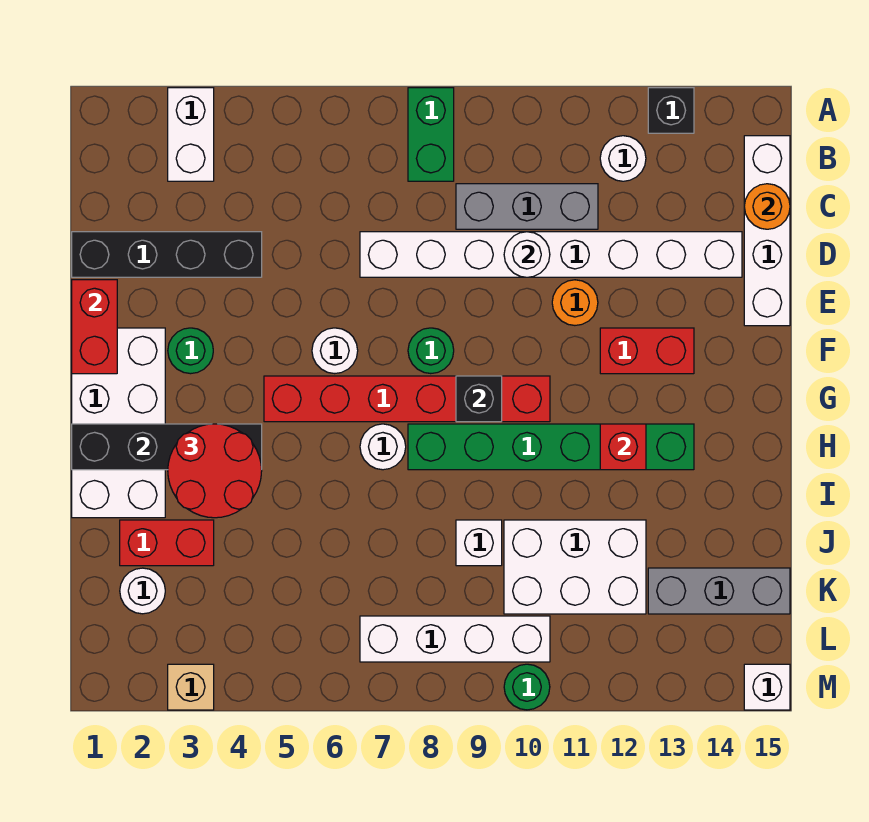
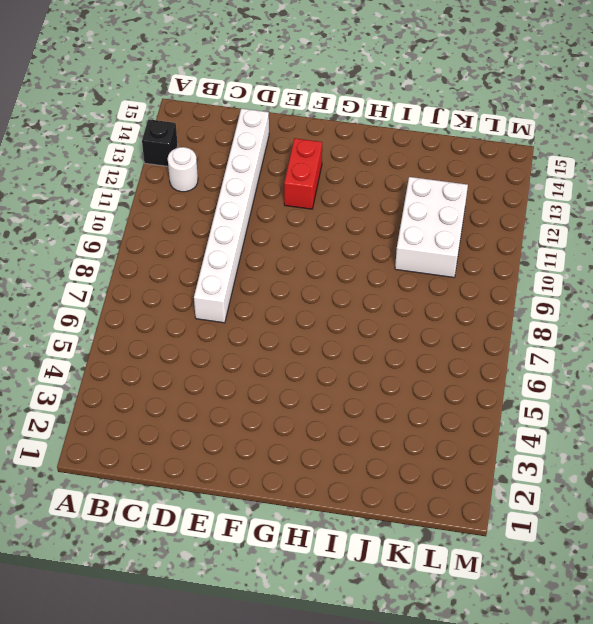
none -> white brick A3:B3 level 1
none -> green brick A8:B8 level 1
none -> white brick B15:E15 level 1
none -> grey brick C9:C11 level 1

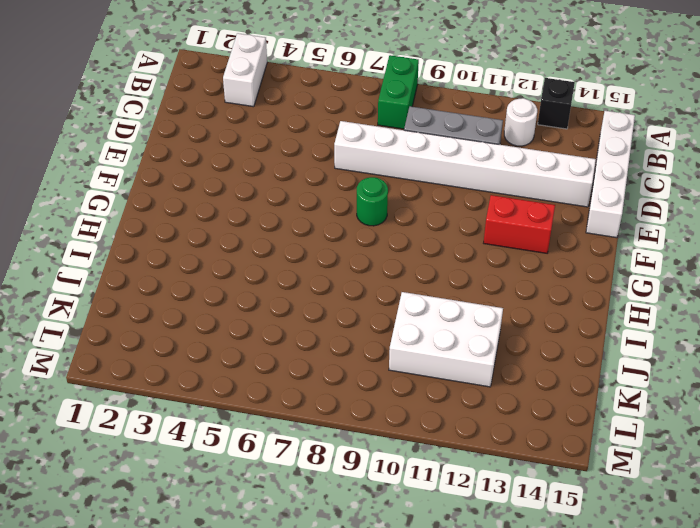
none -> black brick D1:D4 level 1
none -> orange round brick E11 level 1
none -> white brick F1:I2 level 1
none -> green round brick F3 level 1

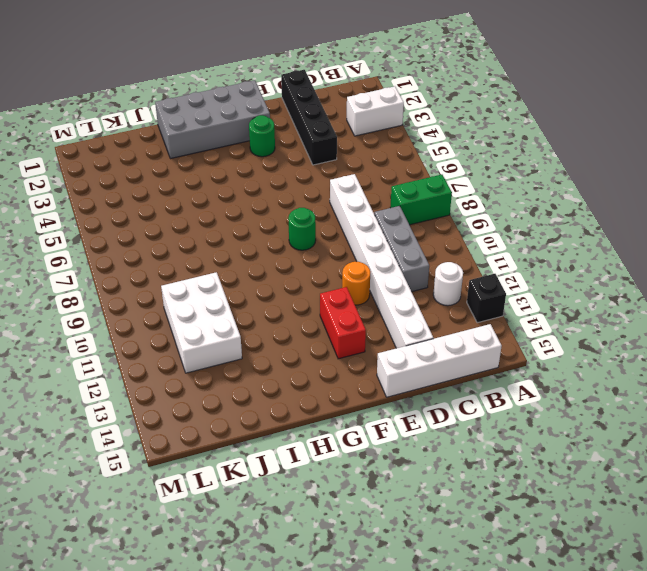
grey brick F1:I2 level 1 -> white brick F1:I2 level 1
none -> white round brick F6 level 1
none -> red brick G5:G10 level 1
none -> white round brick H7 level 1
none -> green brick H8:H13 level 1

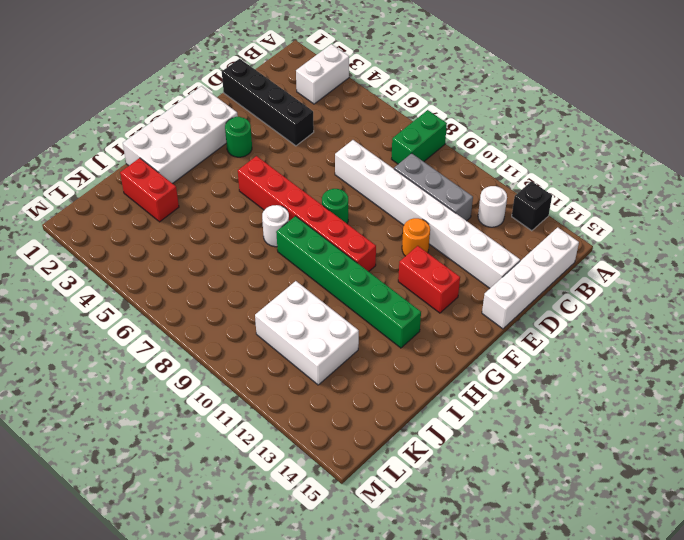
none -> white round brick F6 level 1
none -> white brick J9 level 1
none -> white round brick K2 level 1
none -> grey brick K13:K15 level 1

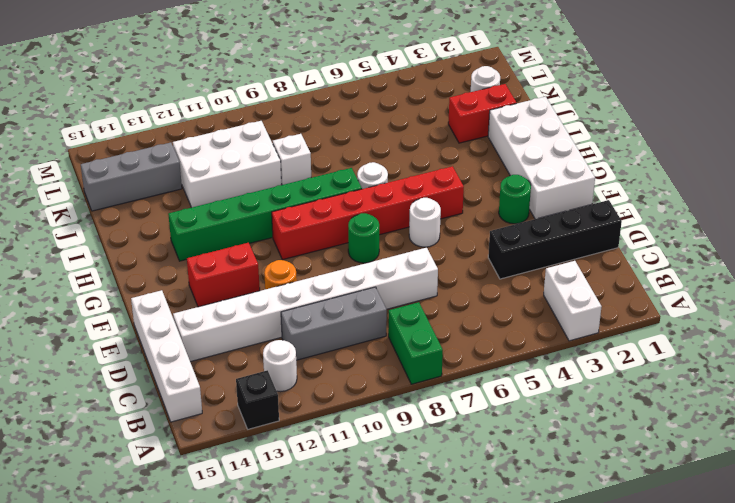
none -> white brick L7:L10 level 1
none -> tan brick M3 level 1
none -> green round brick M10 level 1
none -> white brick M15 level 1

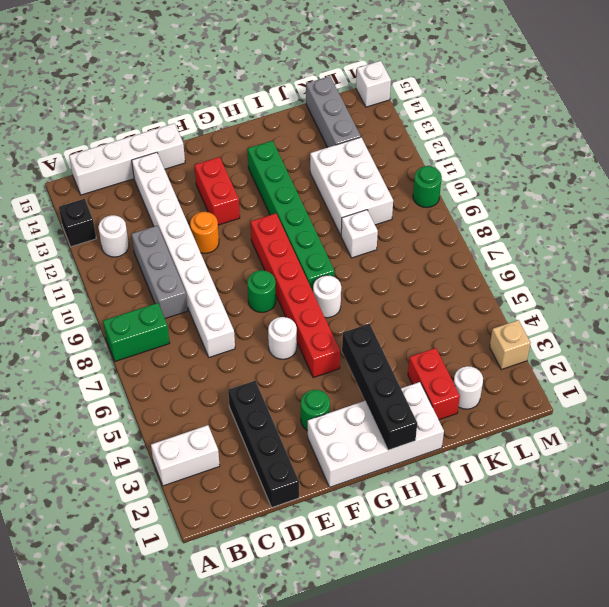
none -> white brick L7:L10 level 1
none -> orange round brick C15 level 2
none -> white round brick D10 level 2
none -> red brick E1:F1 level 2

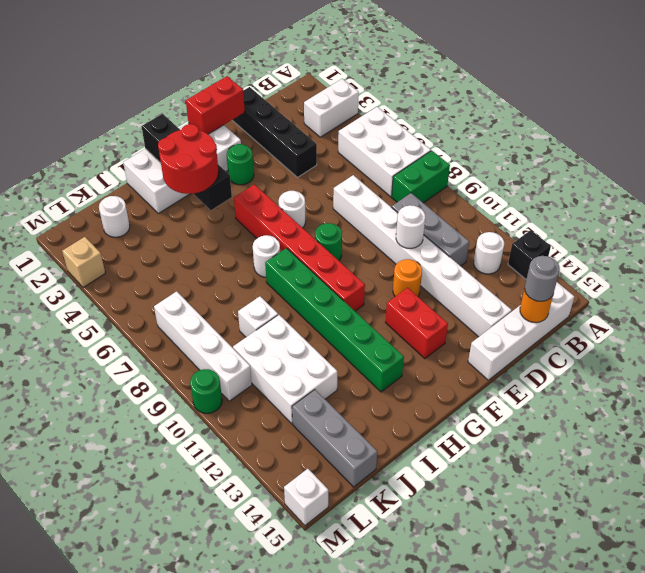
white brick A5:B7 level 1 -> none
grey round brick C15 level 3 -> none
none -> red brick J2:J3 level 1
none -> black brick G9 level 2
none -> red brick H12 level 2

